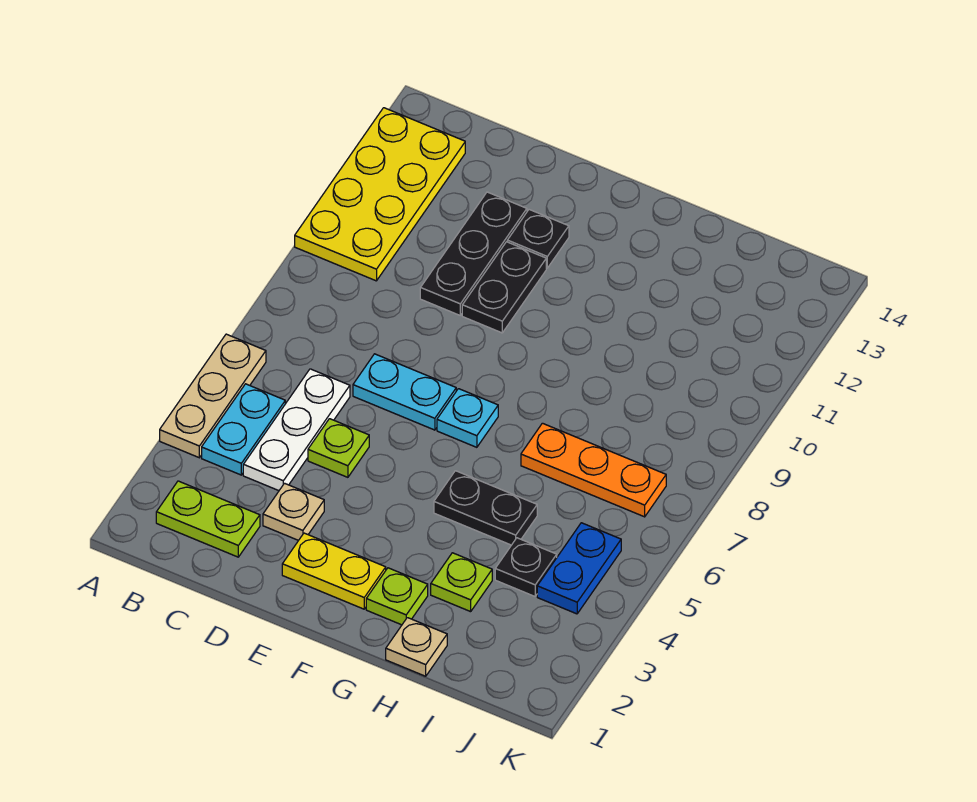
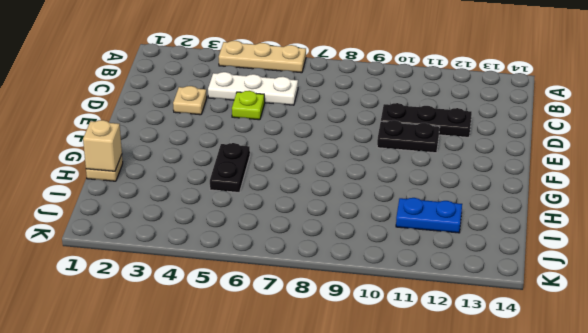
tan brick H1 level 2 -> none
blue plate I11:I12 level 1 -> blue plate J4:J5 level 1
none -> yellow plate A10:B13 level 1
none -> lime plate B2:C2 level 1
none -> cyan plate B4:B5 level 1

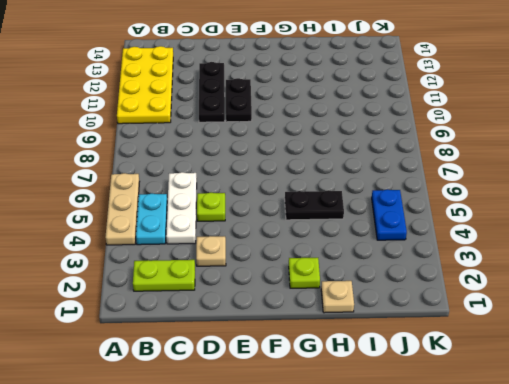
none -> cyan plate D7:E7 level 1
none -> yellow plate E2:F2 level 1
none -> black plate E12 level 1

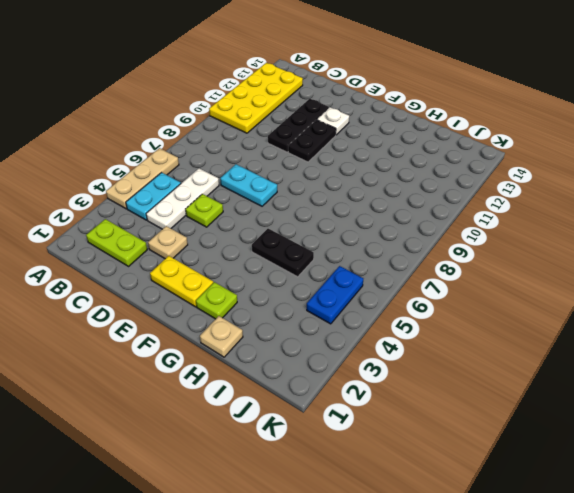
white plate E12 level 1 -> black plate E12 level 1
none -> cyan plate F7 level 1
none -> lime plate H3 level 1
none -> orange plate H7:J7 level 1

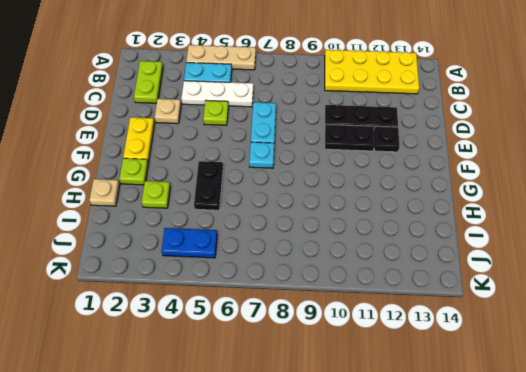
none -> orange plate H7:J7 level 1
none -> black plate I4 level 1

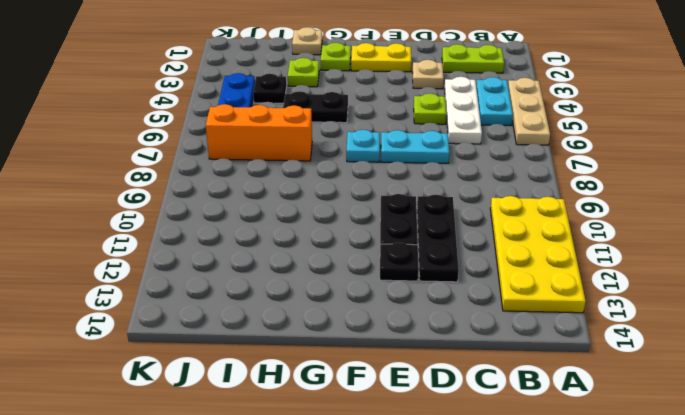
orange brick H7:J7 level 1 -> orange plate H7:J7 level 1

